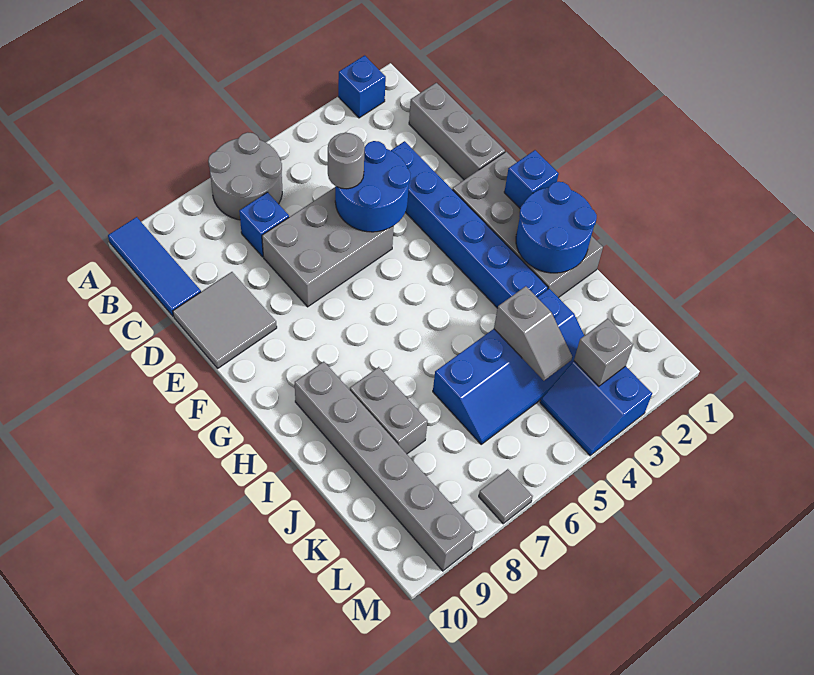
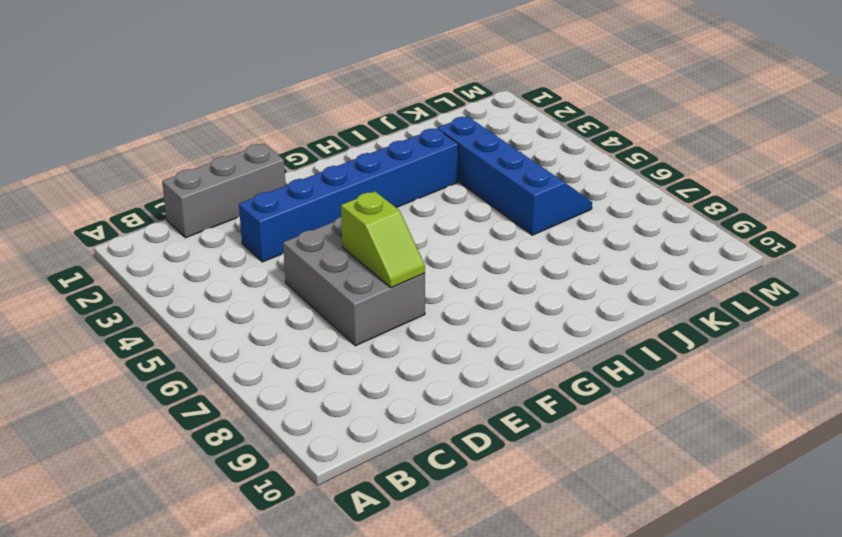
lime slope E6:E7 level 2 top 6 -> none
none -> blue brick A2 level 1
none -> grey round brick A6:B7 level 1
none -> blue tile A10:C10 level 1

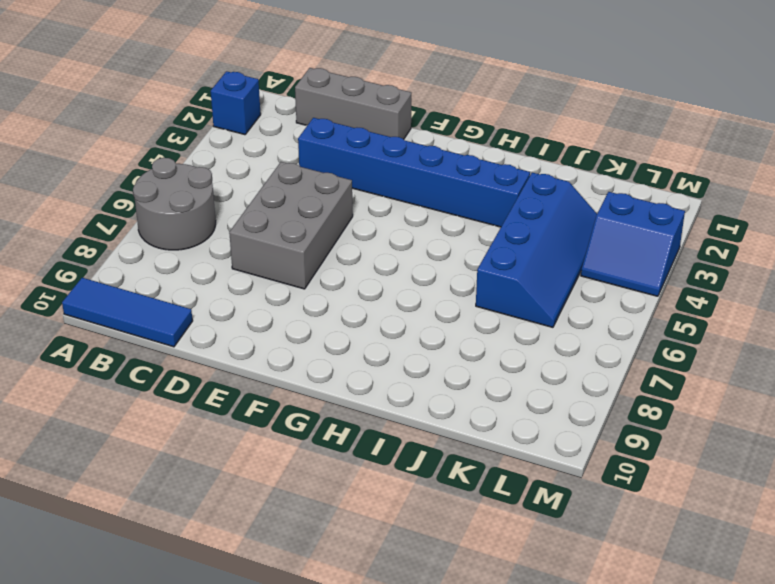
none -> blue brick C7 level 1
none -> grey tile D9:E10 level 1
none -> grey brick F1:I2 level 1

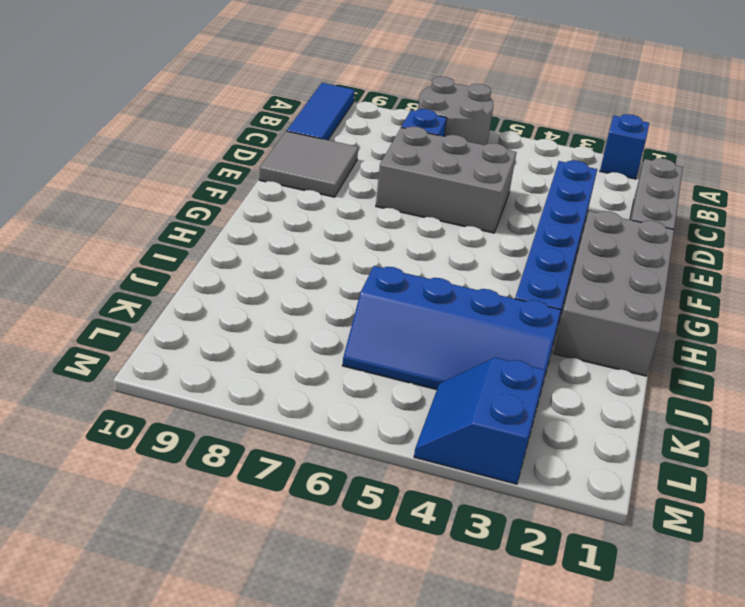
none -> grey brick H9:M9 level 1
none -> grey brick I8:J8 level 1
none -> grey tile M7 level 1

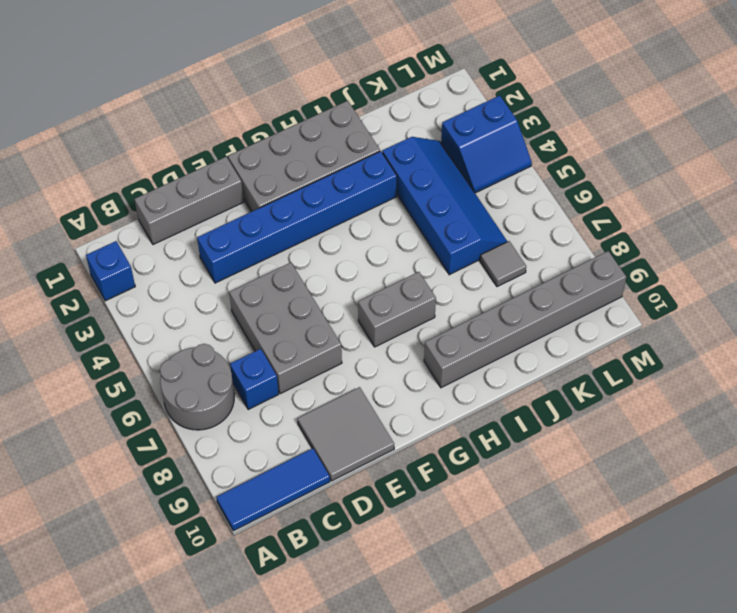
grey brick G7:H7 level 1 -> grey brick I8:J8 level 1
grey tile K7 level 1 -> grey tile M7 level 1
none -> blue round brick D4:E5 level 2
none -> blue brick G1 level 2
none -> blue round brick H1:I2 level 2

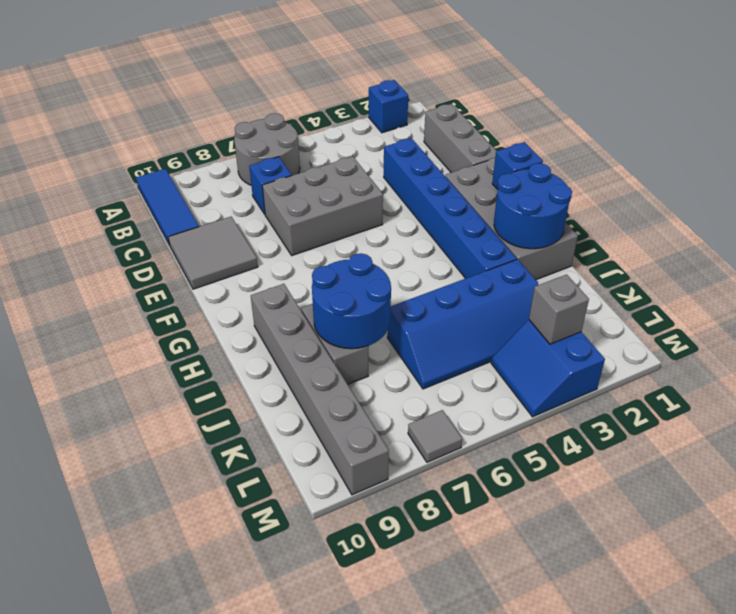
blue round brick I7:J8 level 2 -> blue round brick D4:E5 level 2
none -> grey slope J4:K4 level 2 top J
none -> grey round brick D5 level 3

